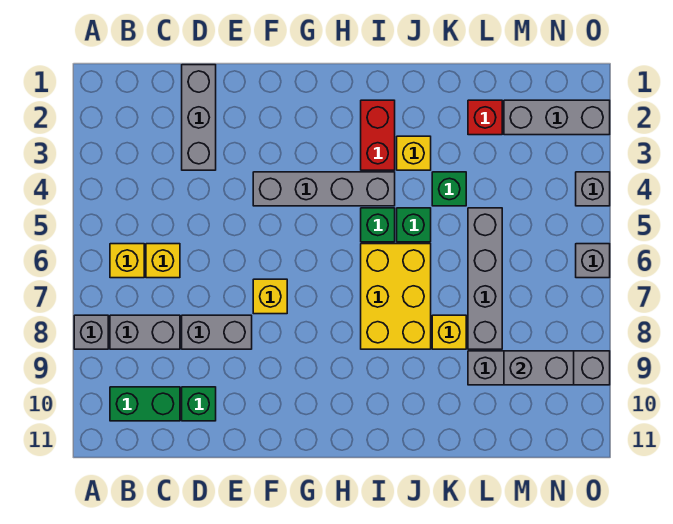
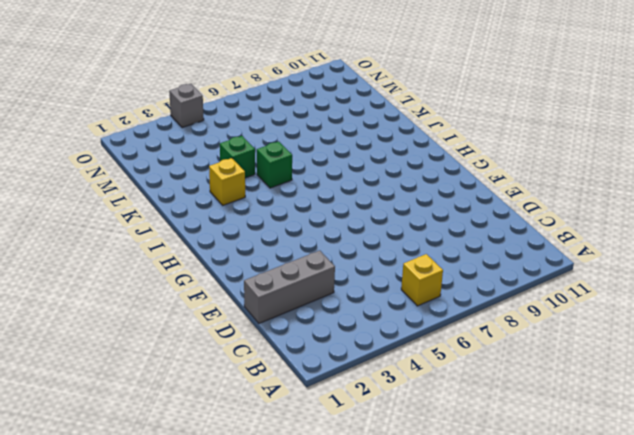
none -> grey brick A8 level 1
none -> grey brick B8:C8 level 1
none -> green brick B10:C10 level 1

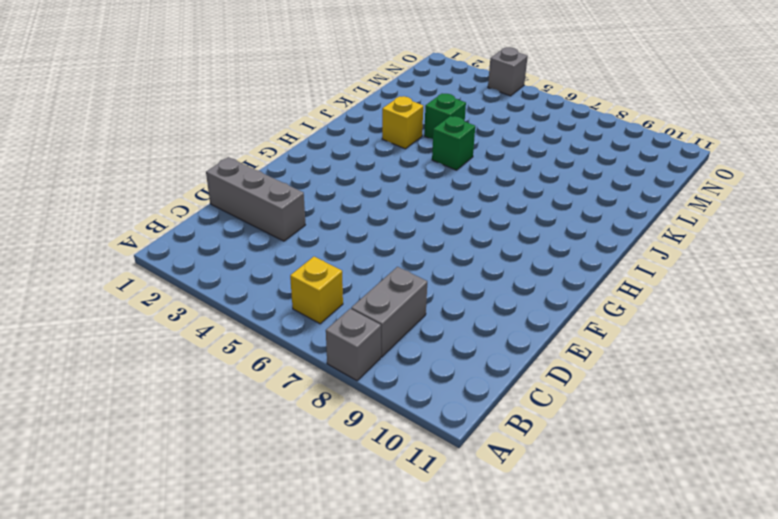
none -> green brick B10:C10 level 1
none -> yellow brick C6 level 1
none -> grey brick D8:E8 level 1

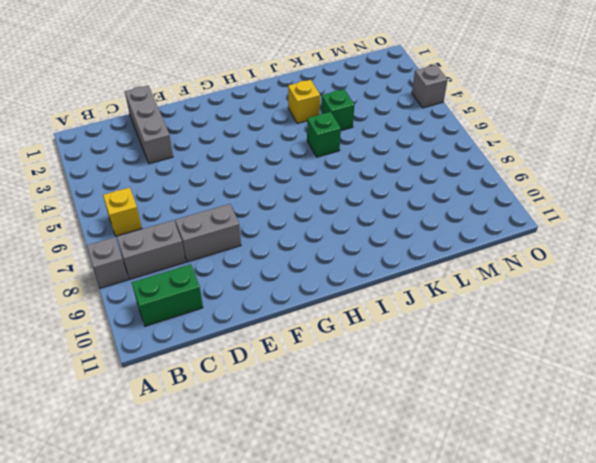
none -> yellow brick C6 level 1
none -> green brick D10 level 1
none -> grey brick F4:I4 level 1

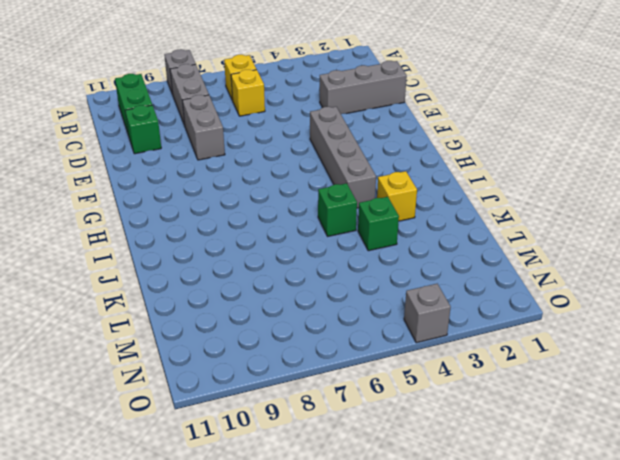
none -> yellow brick F7 level 1
none -> red brick I2:I3 level 1
none -> green brick I5 level 1

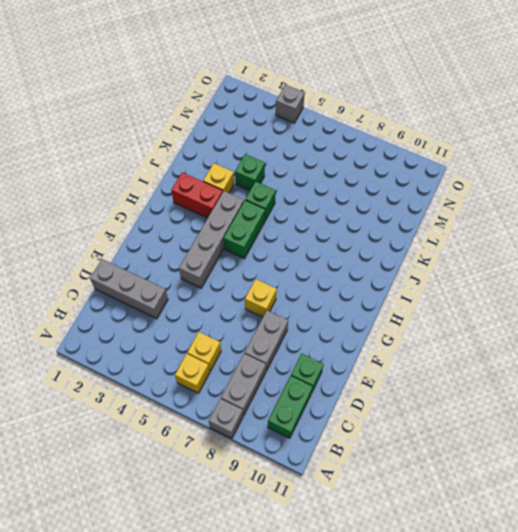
green brick H5:I5 level 1 -> green brick I5 level 1
none -> yellow brick I6:J8 level 1
none -> yellow brick K8 level 1
none -> red brick L2 level 1

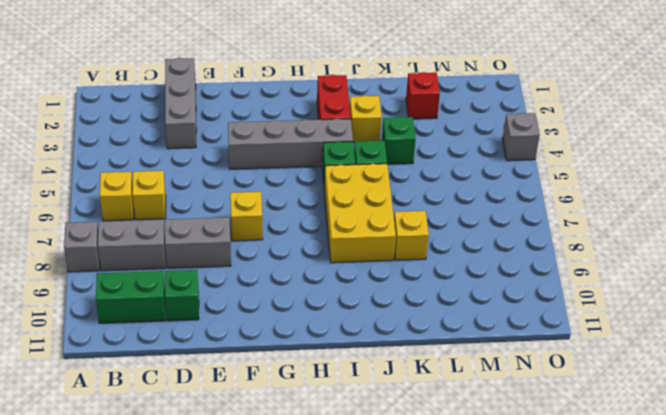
none -> grey brick L5:L8 level 1
none -> grey brick L9:O9 level 1
none -> grey brick M2:O2 level 1

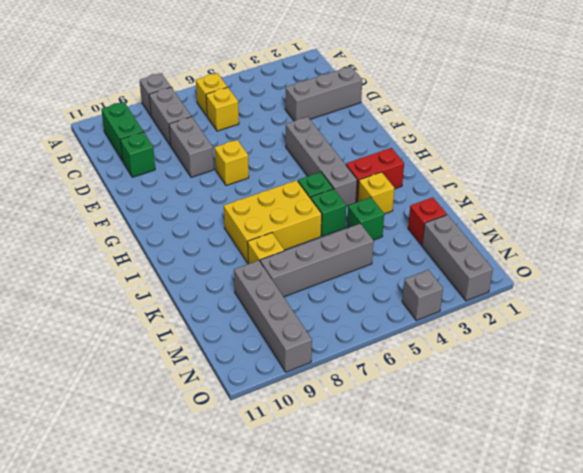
none -> grey brick O6 level 1
none -> grey brick M9:N9 level 2

